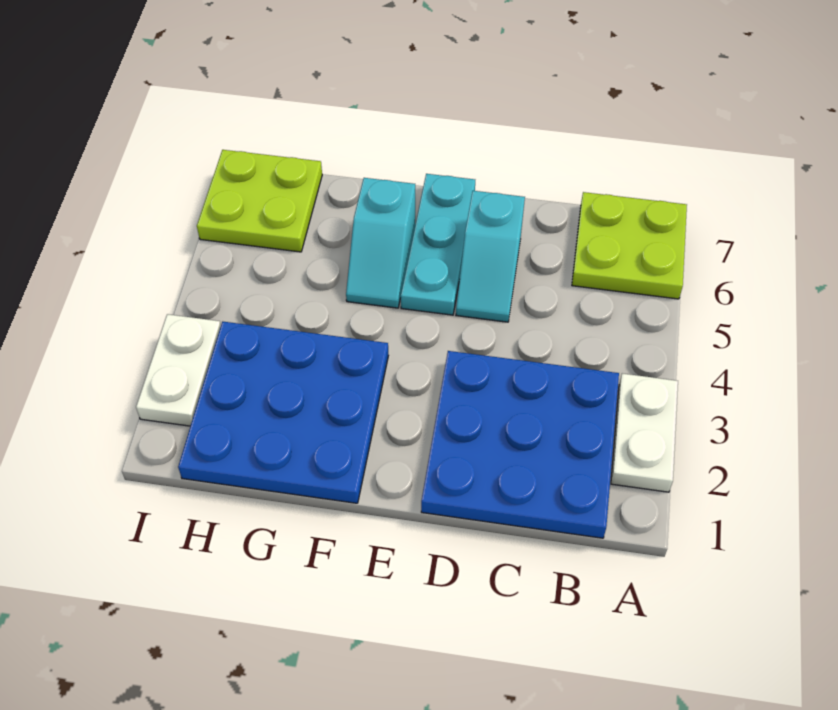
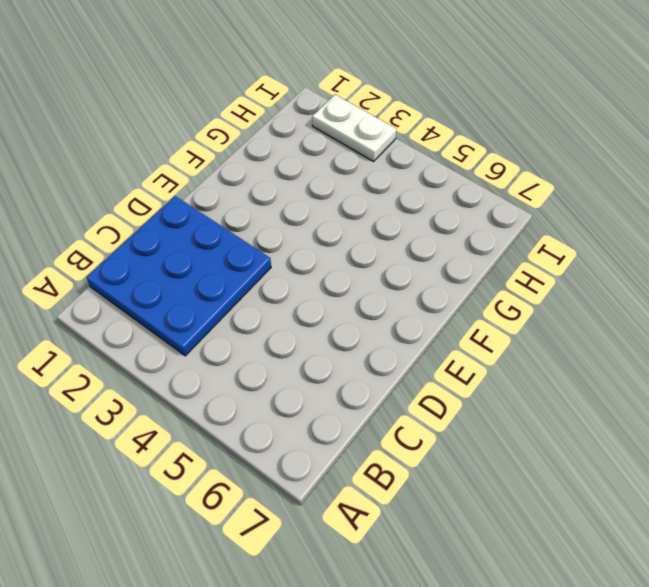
none -> white plate A2:A3 level 1
none -> lime plate A6:B7 level 1

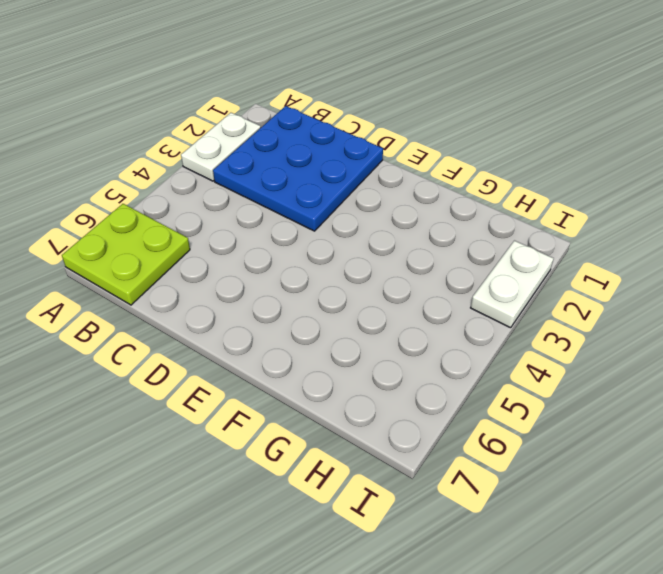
none -> cyan slope D5:D6 level 1 top 6
none -> cyan plate E5:E7 level 1

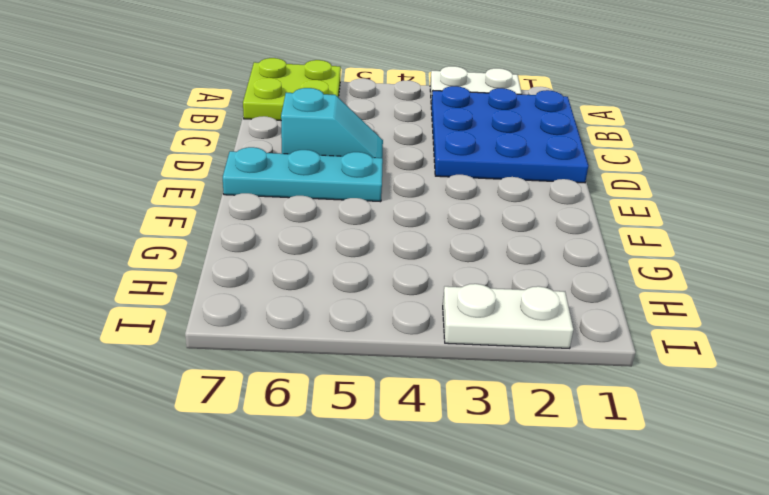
none -> blue plate F1:H3 level 1
none -> cyan slope F5:F6 level 1 top 6

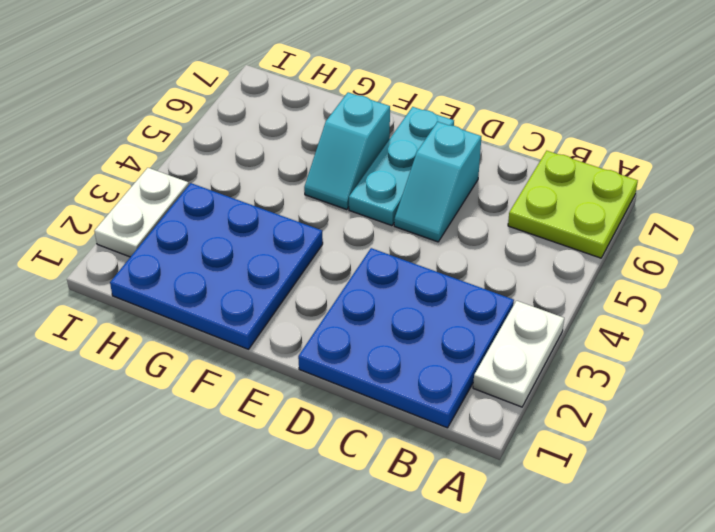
none -> lime plate H6:I7 level 1

